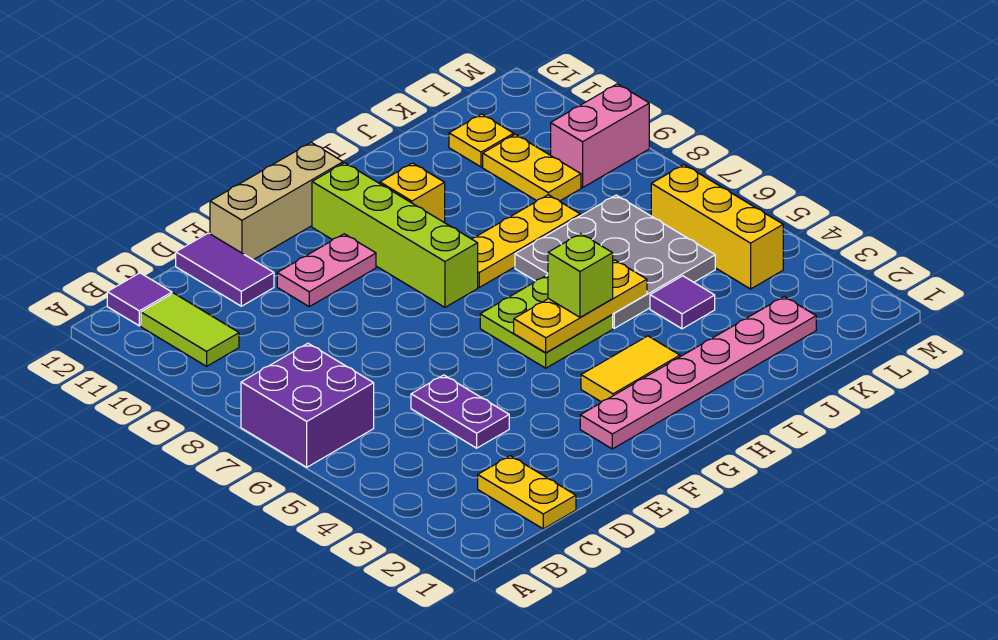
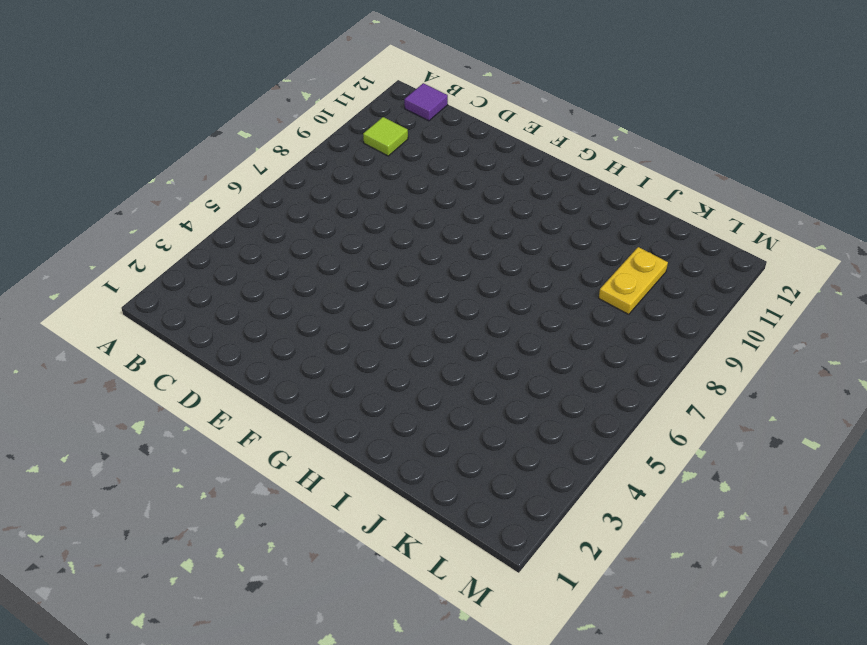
lime tile B10 level 1 -> lime tile B10:B11 level 1
none -> purple brick A6:B7 level 1
none -> yellow plate C1:C2 level 1
none -> purple plate D4:D5 level 1

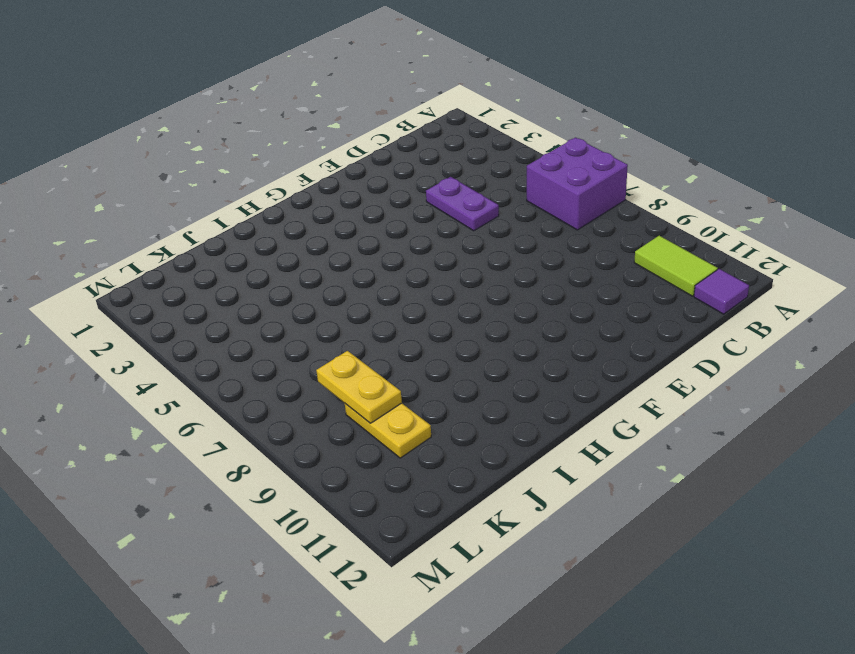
yellow plate K8:K9 level 2 -> yellow plate C1:C2 level 1
none -> purple tile D11:D12 level 1
none -> pink plate E10:F10 level 1
none -> tan brick E12:G12 level 1

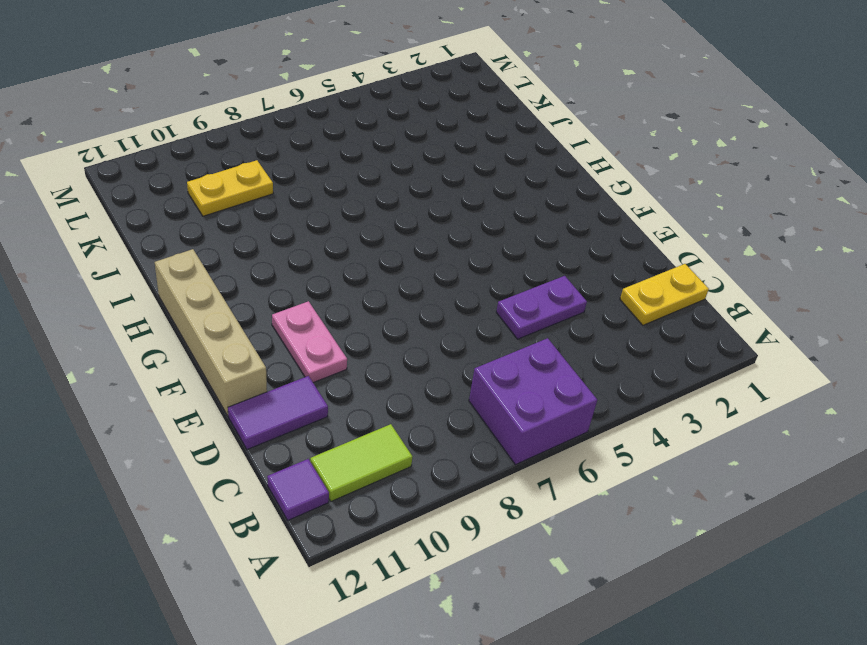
tan brick E12:H12 level 1 -> tan brick E12:G12 level 1
none -> pink plate F2:K2 level 1
none -> yellow tile G3:H3 level 1
none -> lime plate G5:H6 level 1

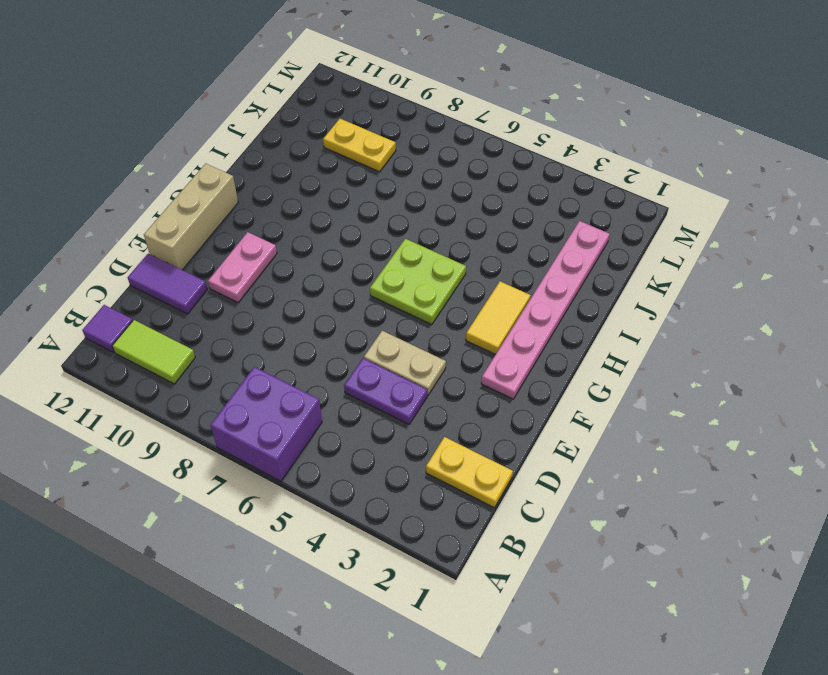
tan plate E4:E5 level 1 -> none
none -> lime brick G8:G11 level 1
none -> yellow plate H8:J8 level 1
none -> yellow brick H10 level 1

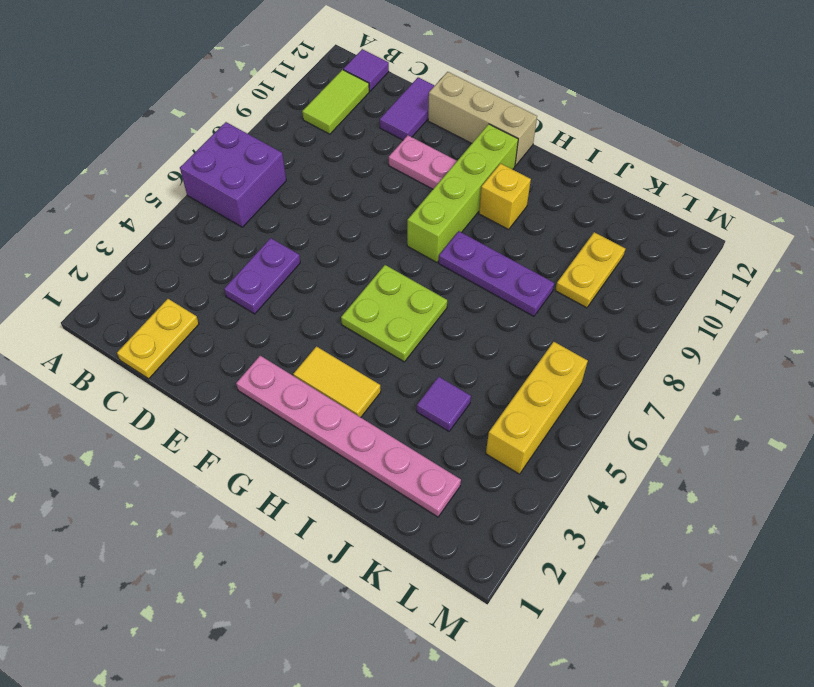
purple plate H8:J8 level 1 -> yellow plate H8:J8 level 1
none -> grey plate I5:K7 level 1
none -> yellow plate K11 level 1
none -> pink brick L9:M9 level 1

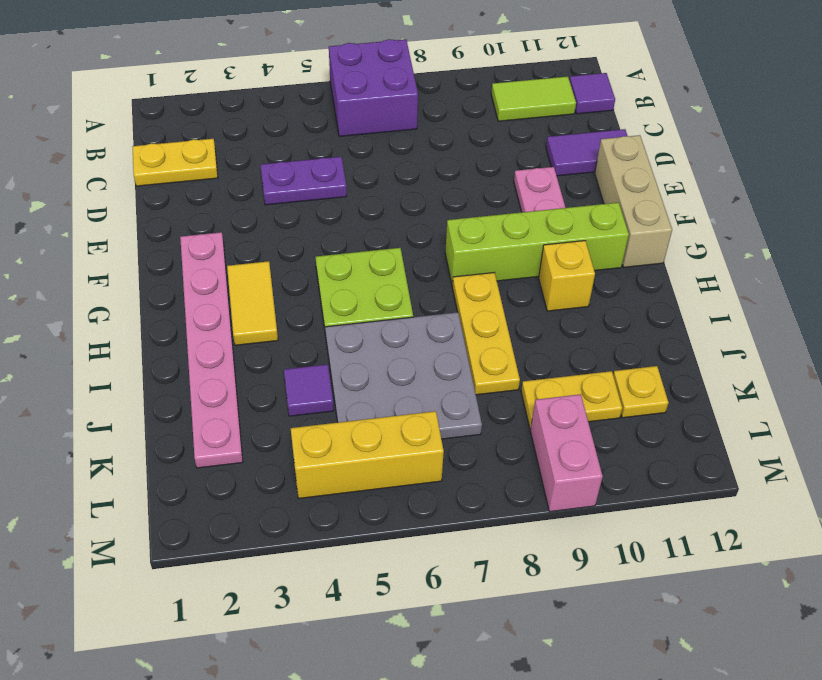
none -> yellow plate G5:I5 level 2
none -> lime brick H5 level 3

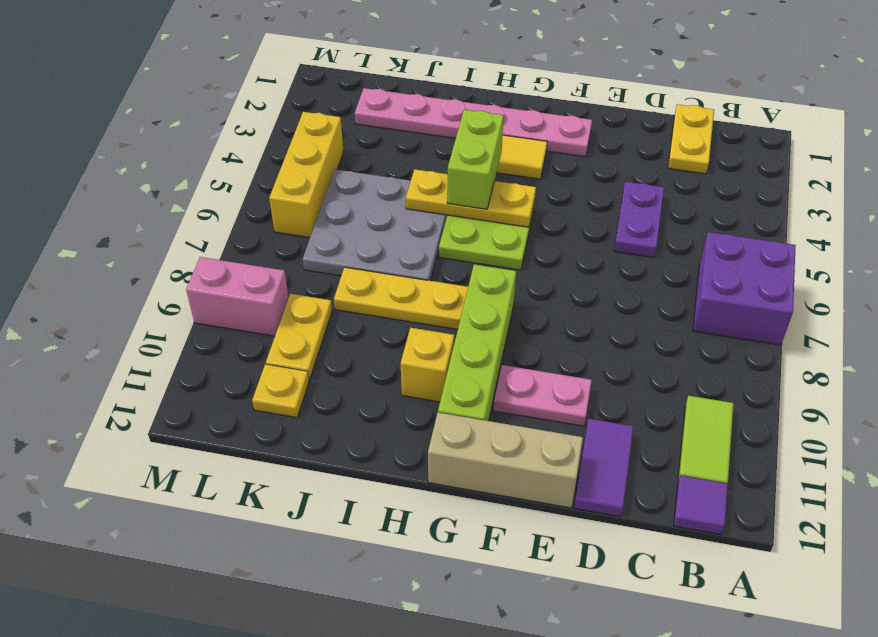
lime brick H4:H5 level 3 -> lime brick H5 level 3
none -> purple tile J4 level 1

